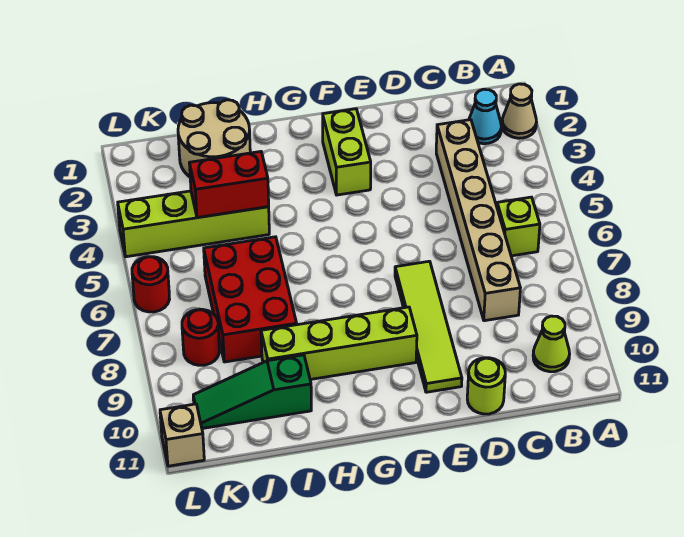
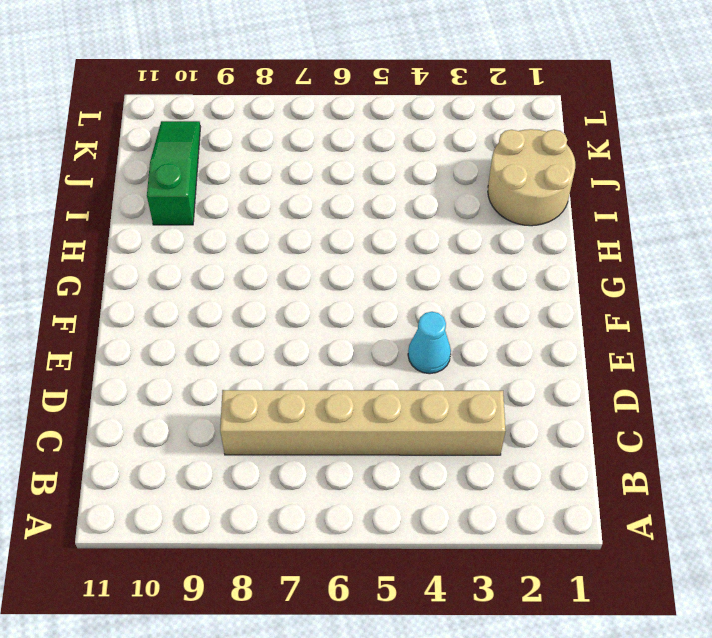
cyan cone E4 level 1 -> cyan cone B2 level 1
none -> tan cone A2 level 1
none -> lime brick B6 level 1
none -> lime cone B10 level 1

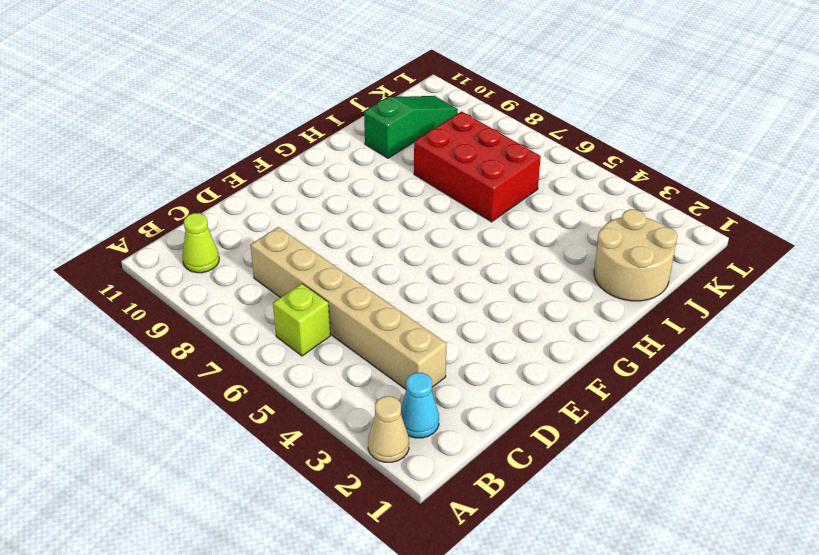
none -> lime round brick D11 level 1
none -> lime tile E7:E10 level 1
none -> lime brick F2:F3 level 1

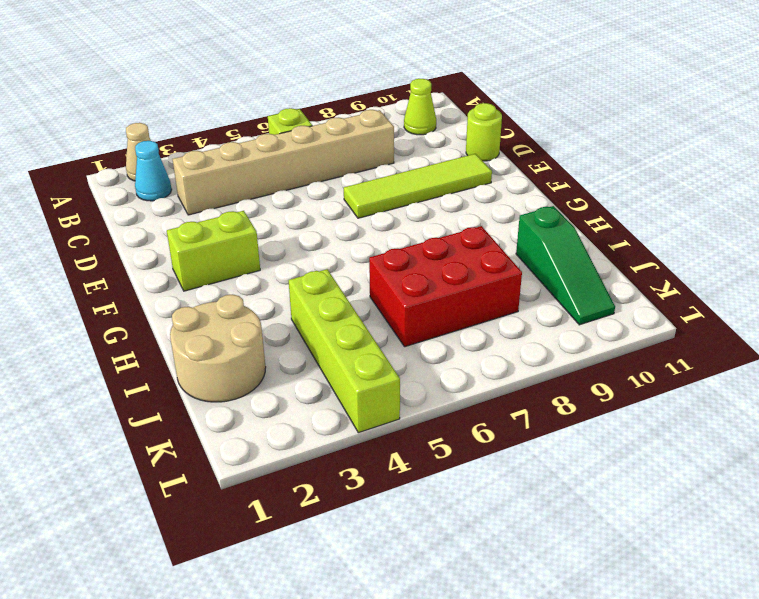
none -> lime brick F9:I9 level 1
none -> red round brick K8 level 1
none -> red round brick L6 level 1

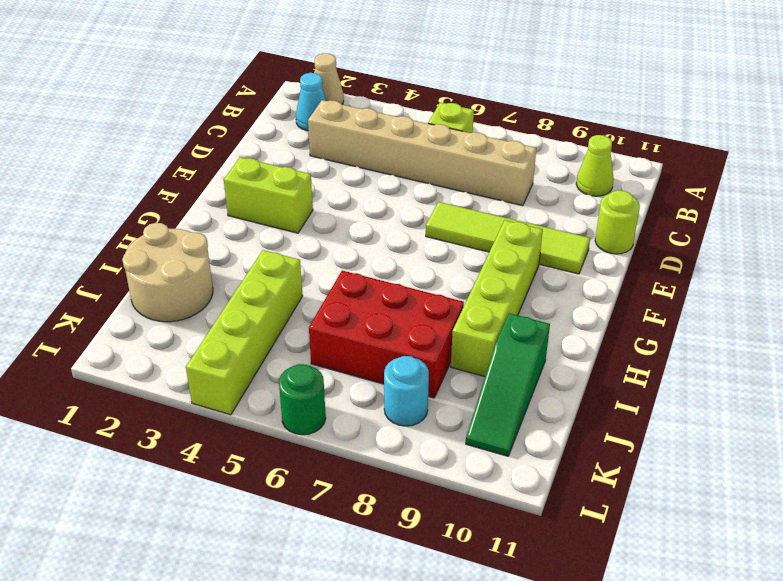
cyan round brick K8 level 1 -> red round brick K8 level 1
green round brick L6 level 1 -> red round brick L6 level 1
none -> tan brick L11 level 1
none -> red brick I4:J4 level 2

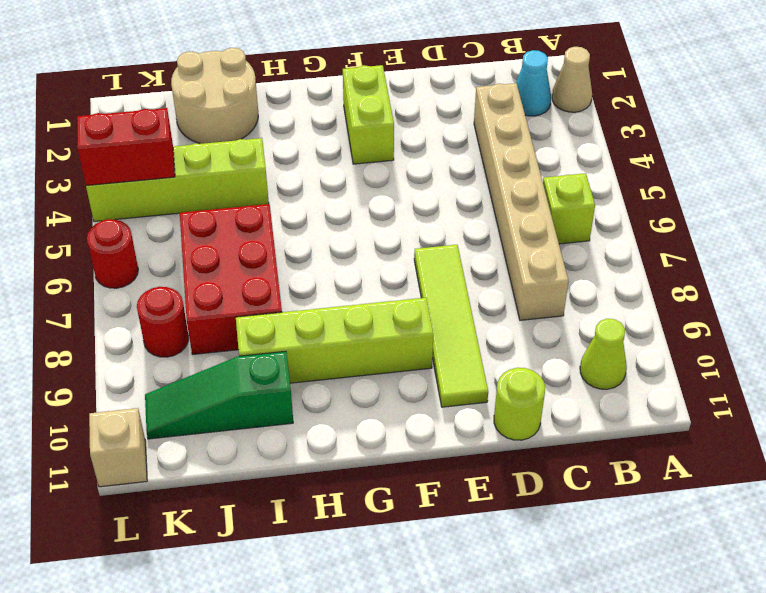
red brick K4:L4 level 2 -> red brick I4:J4 level 2

